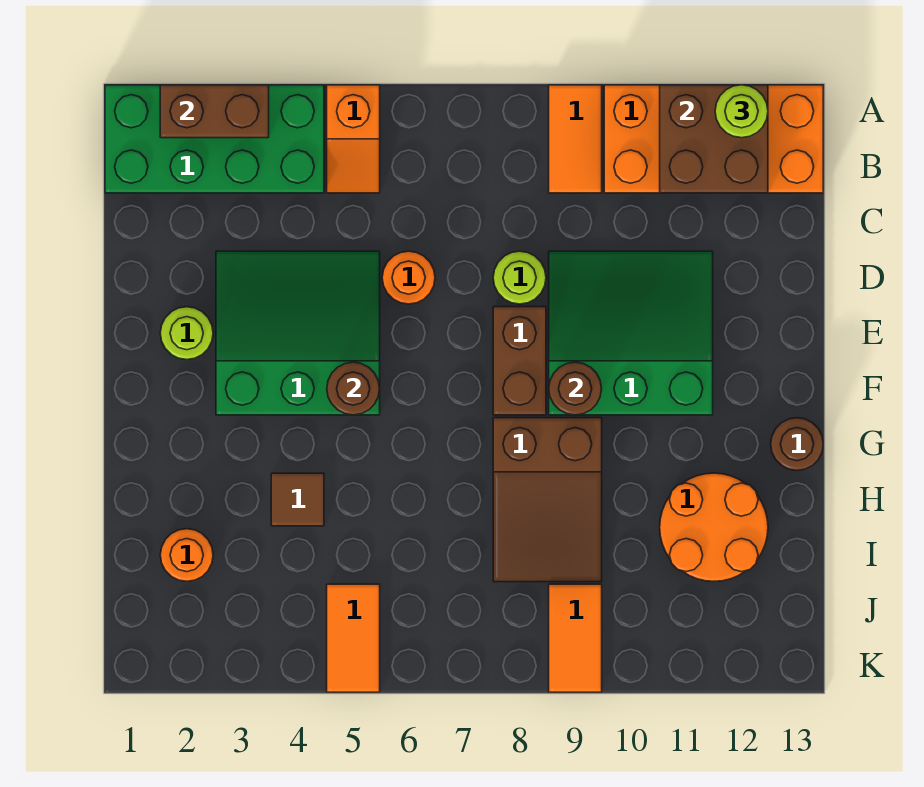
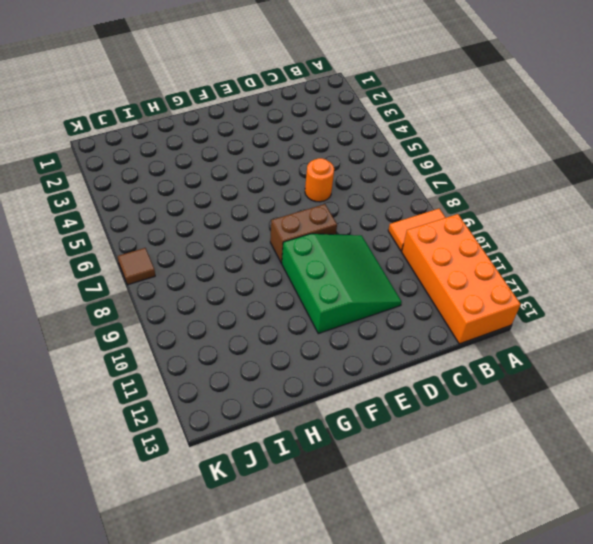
brown tile K7 level 1 -> brown tile H4 level 1
none -> green brick A1:B4 level 1
none -> orange slope A5:B5 level 1 top A
none -> green slope D3:F5 level 1 top F

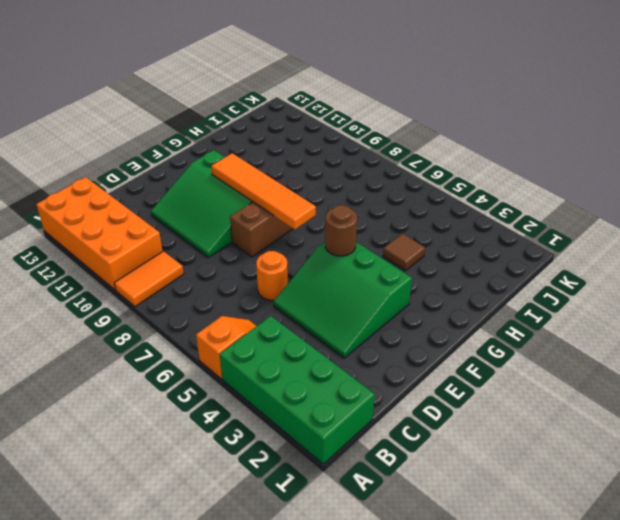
orange tile F7:F10 level 2 -> brown round brick F9 level 2
none -> lime round brick D8 level 1
none -> lime round brick E2 level 1
none -> brown slope G8:I9 level 1 top G

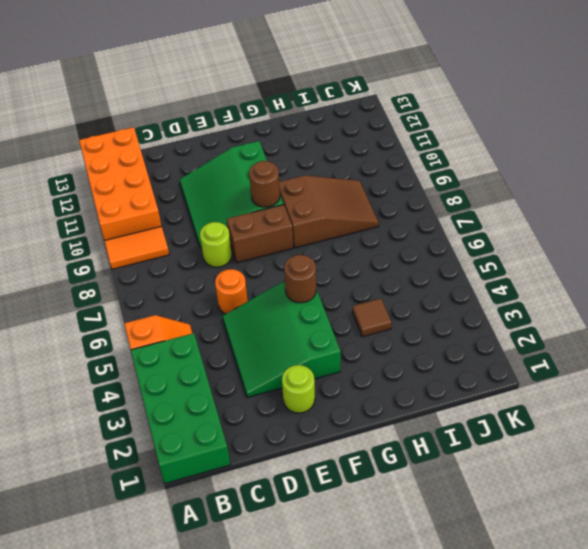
none -> brown round brick G13 level 1
none -> orange round brick H11:I12 level 1
none -> orange round brick I2 level 1

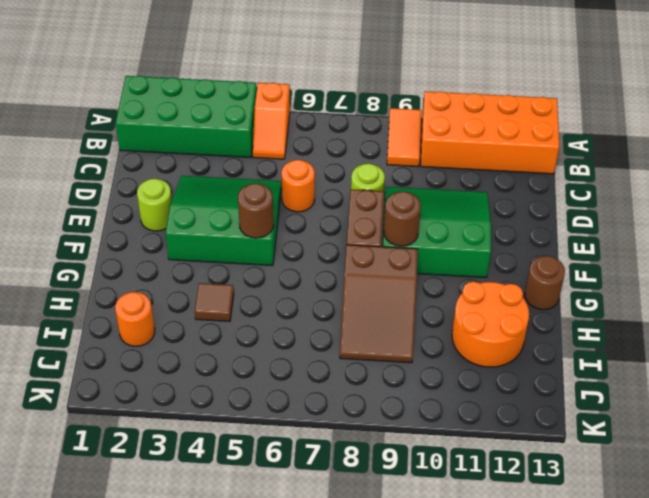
none -> orange tile J5:K5 level 1
none -> orange tile J9:K9 level 1
none -> brown brick A2:A3 level 2

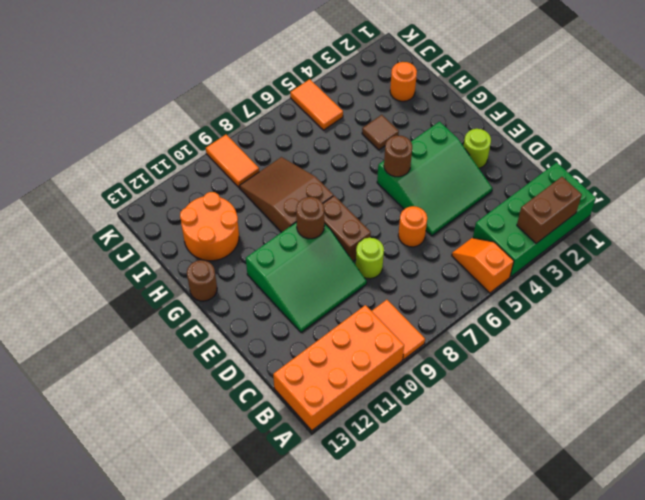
none -> brown brick A11:B12 level 2
none -> lime round brick A12 level 3

